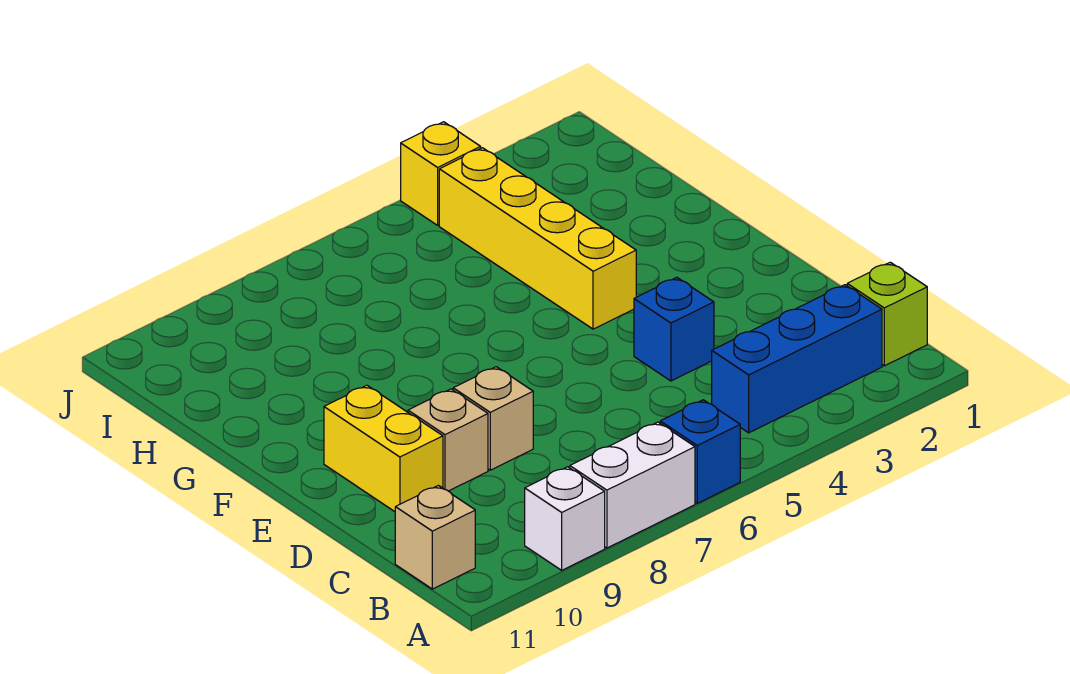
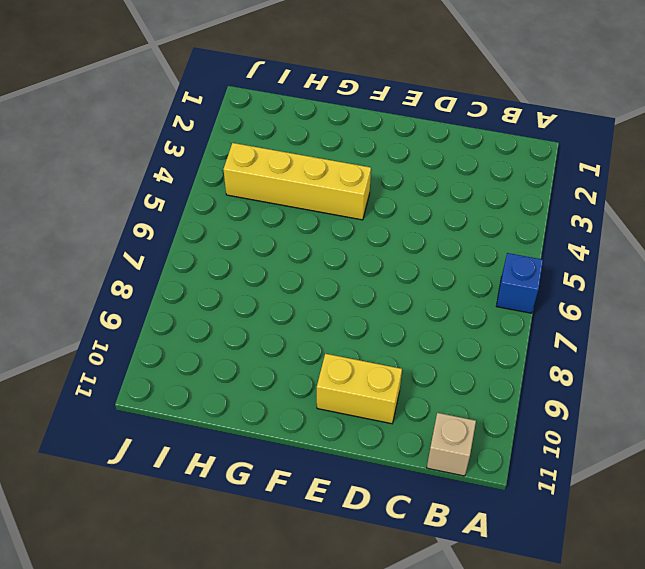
none -> white brick A7:A8 level 1
none -> white brick A9 level 1
none -> lime brick B1 level 1

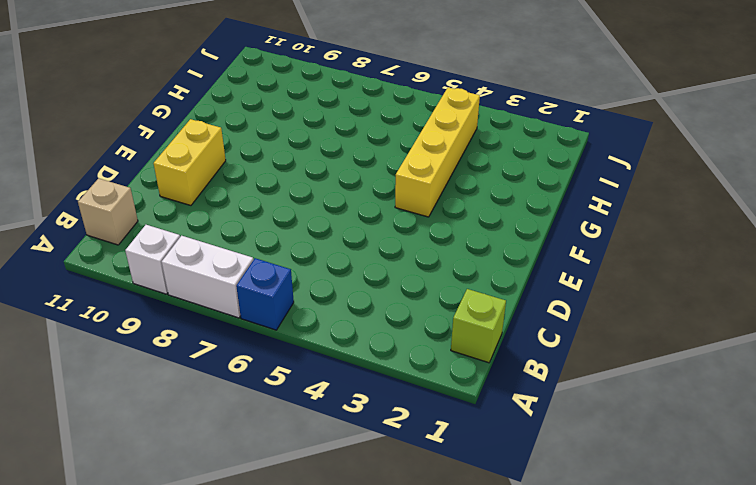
none -> blue brick B2:B4 level 1
none -> blue brick D4 level 1
none -> tan brick D8 level 1

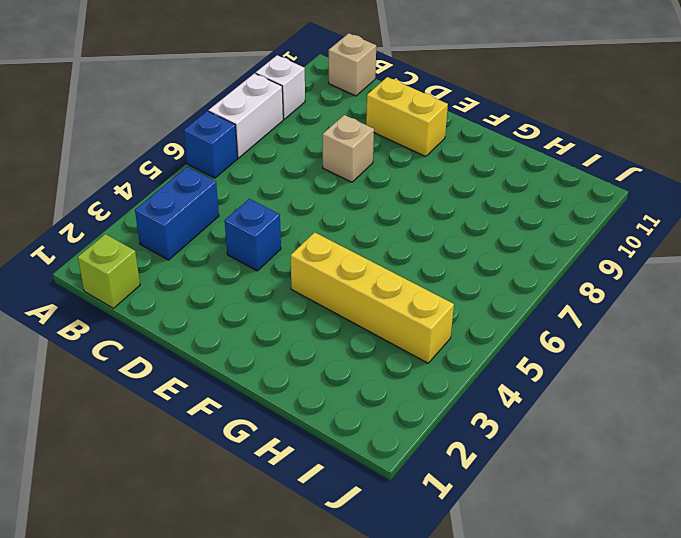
blue brick B3:B4 level 1 -> blue brick B2:B4 level 1
none -> tan brick D9 level 1
none -> yellow brick J4 level 1

